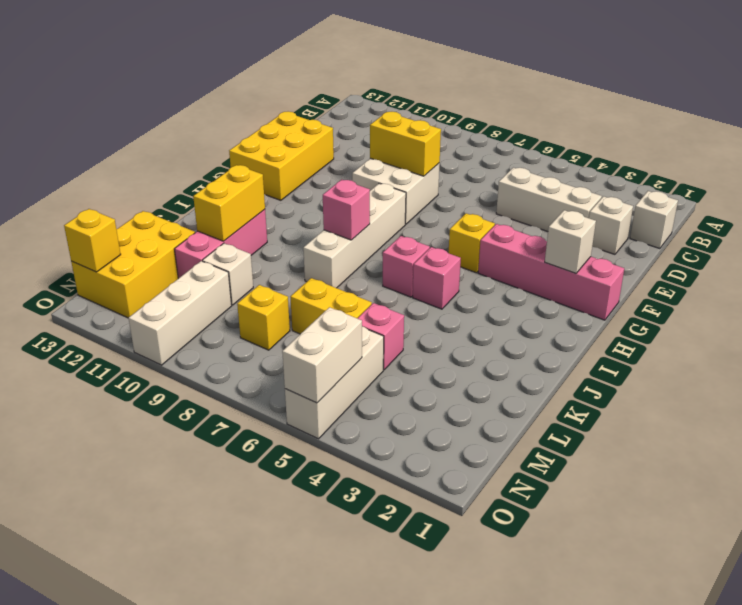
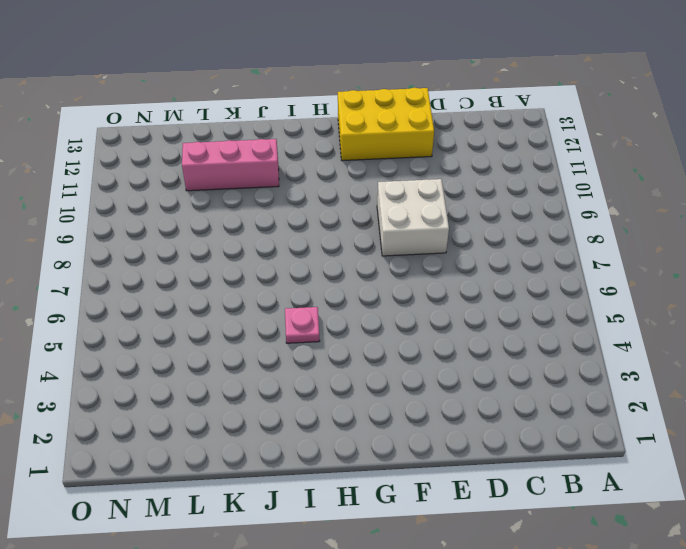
pink plate I5 level 1 -> pink brick I5 level 1
none -> white brick C1 level 1
none -> white brick D2 level 1
none -> white brick D3:D5 level 1

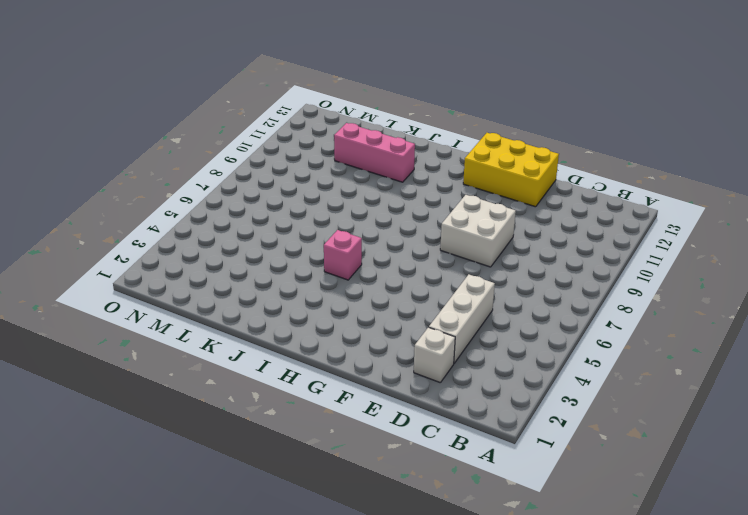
none -> white brick C1 level 1
none -> pink brick G1:G4 level 1
none -> yellow brick G5 level 1

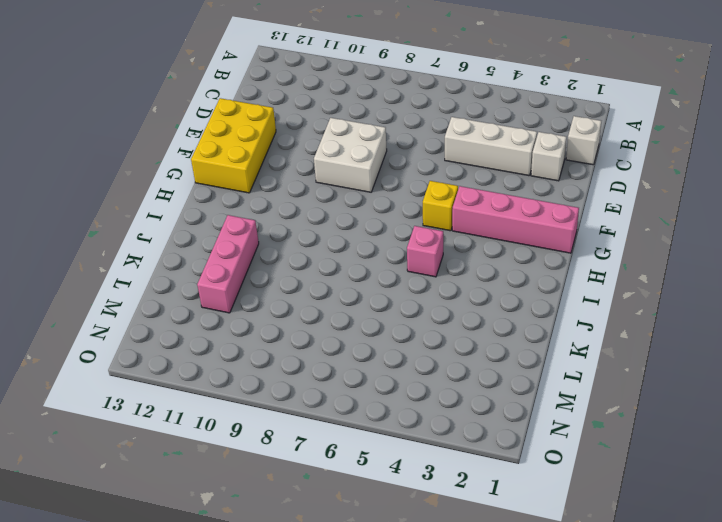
none -> white brick G8:J8 level 1
none -> pink brick I6 level 1
none -> pink brick L5 level 1

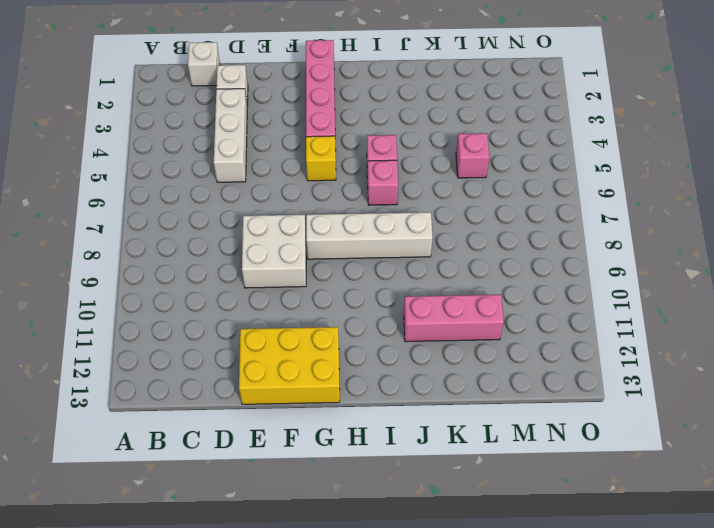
none -> yellow brick L6:L7 level 1
none -> white brick L10 level 1
none -> yellow brick L12:N13 level 1

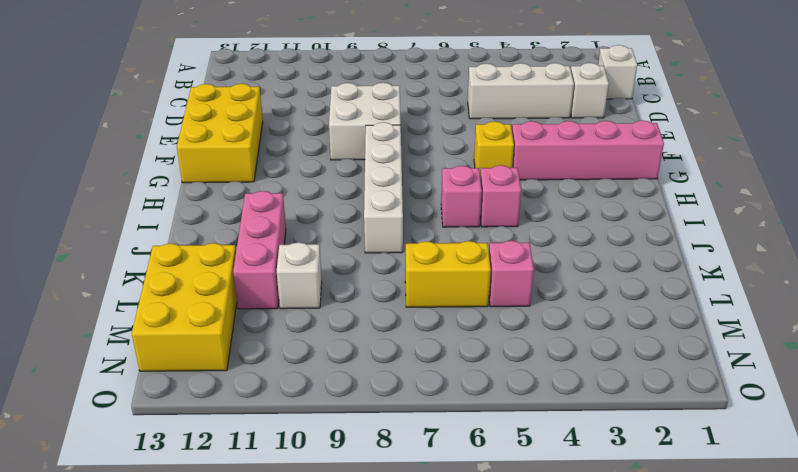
none -> white brick M5:O5 level 1
none -> yellow brick M8 level 1
none -> white brick M10:O10 level 1

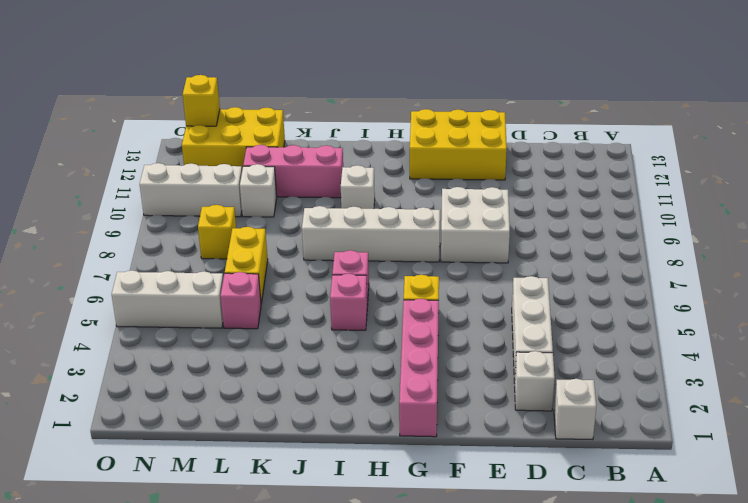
white brick I10 level 1 -> white brick G2 level 2
none -> yellow brick E8:E9 level 2
none -> pink brick I8 level 2
none -> yellow brick J11:K11 level 2

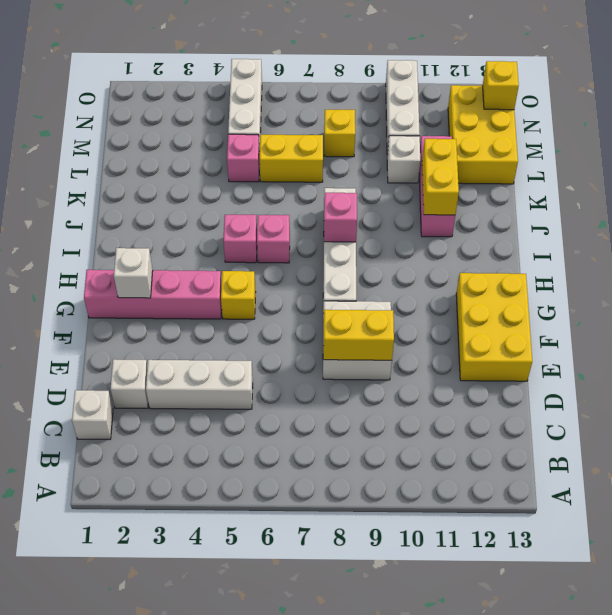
none -> white brick N5:O5 level 2

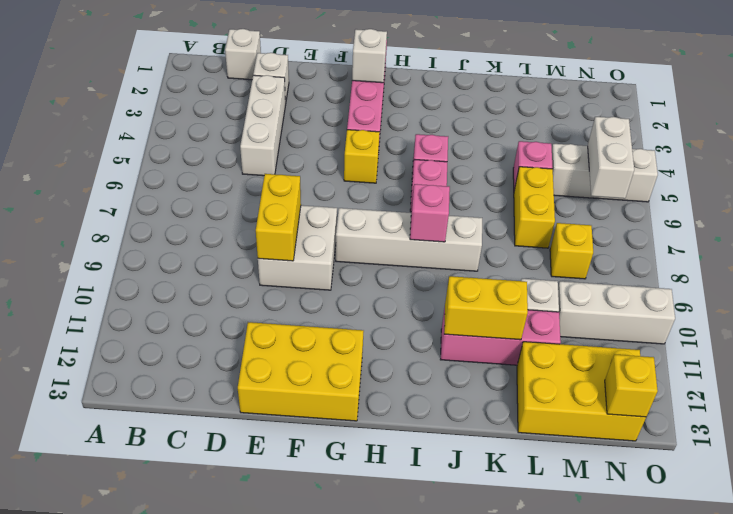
white brick N5:N6 level 2 -> white brick N5:O5 level 2

